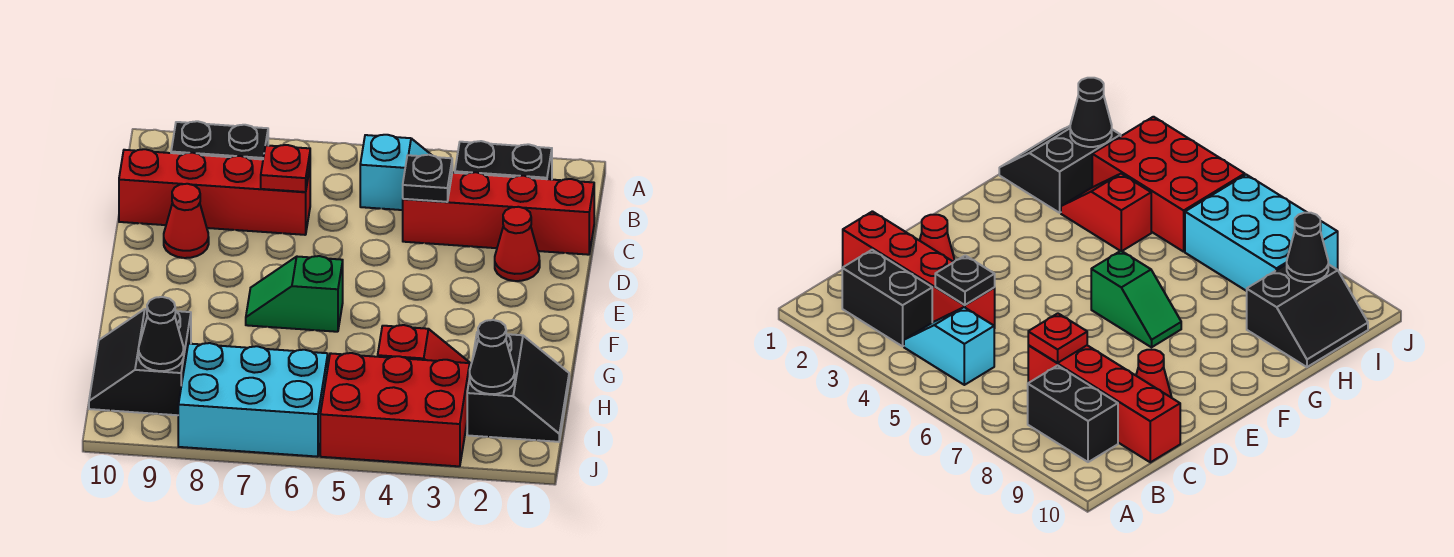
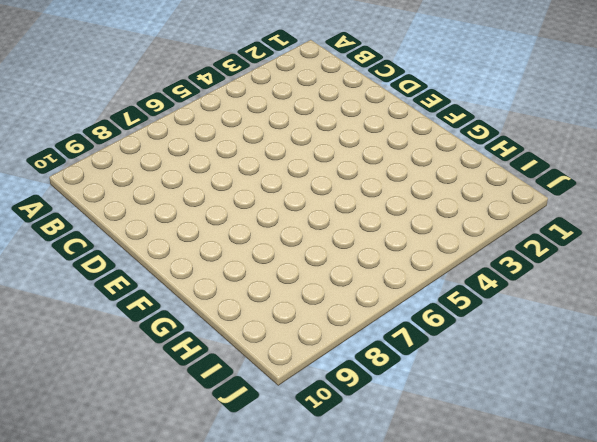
none -> black brick B2:B3 level 1
none -> cyan slope B4:B5 level 1 top 5
none -> black brick B8:B9 level 1

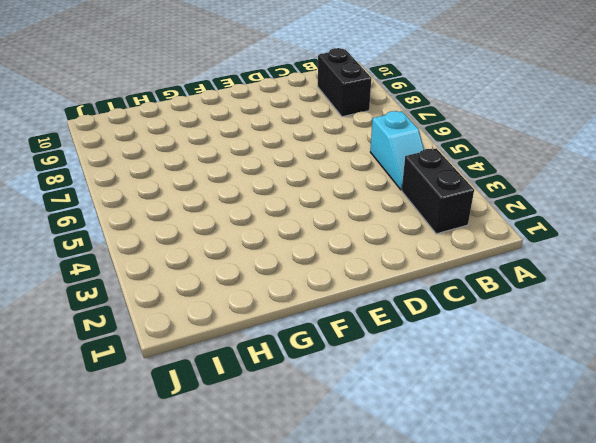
none -> red brick C1:C4 level 1
none -> red brick C7:C10 level 1
none -> red cone D2 level 1

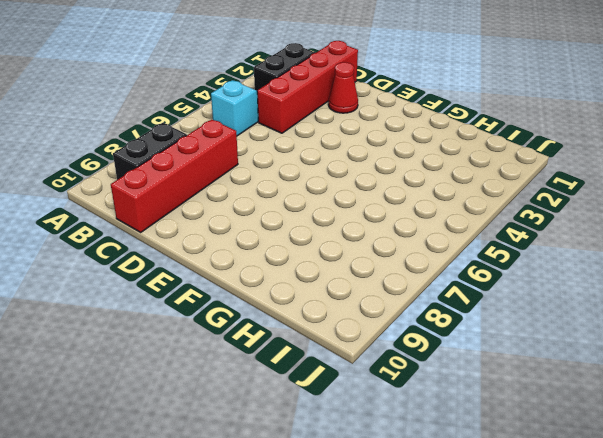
none -> red cone D9 level 1
none -> green slope F6:F7 level 1 top 6
none -> black slope H1:I2 level 1 top 2

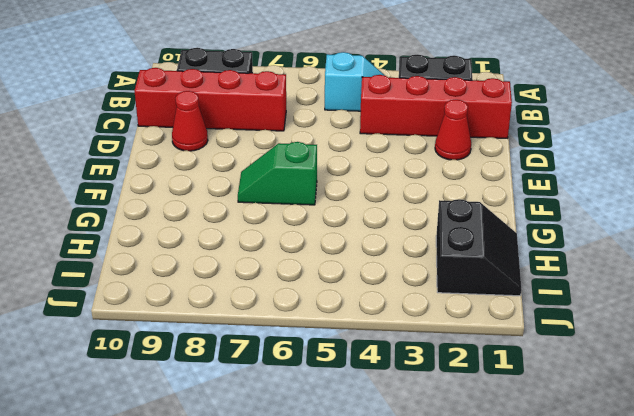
none -> red slope H3:H4 level 1 top 4
none -> black slope H9:I10 level 1 top 9
none -> red brick I3:J5 level 1

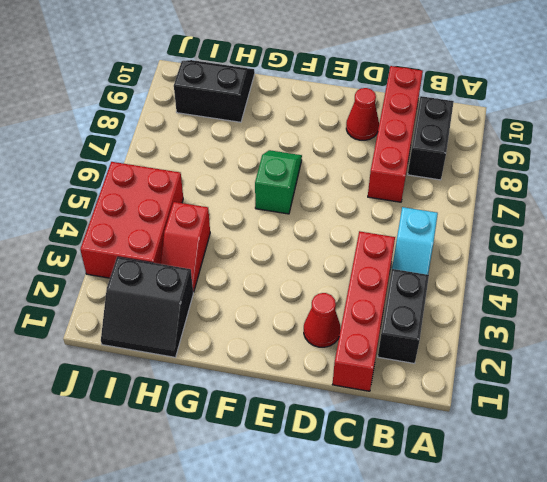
none -> cyan brick I6:J8 level 1
none -> black plate C4 level 2
none -> red plate C7 level 2

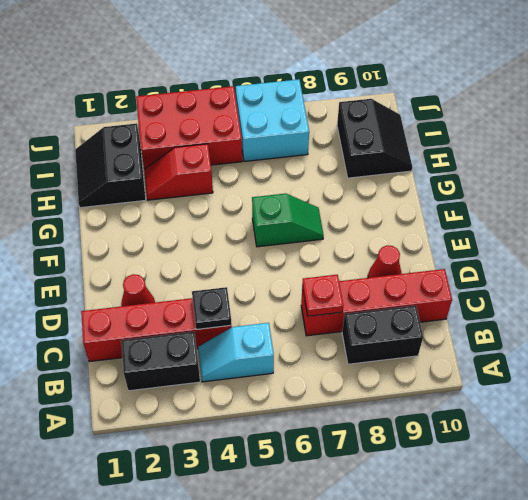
cyan brick I6:J7 level 1 -> cyan brick I6:J8 level 1
none -> black cone I2 level 2
none -> black cone I9 level 2

